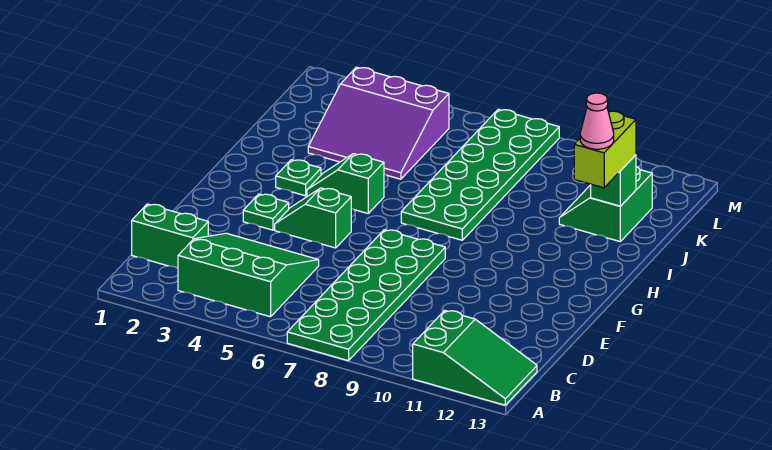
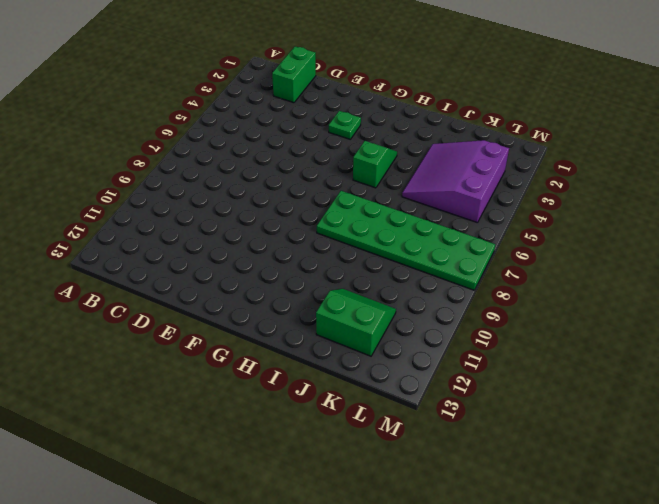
none -> green plate A7:F8 level 1
none -> green slope A11:B13 level 1 top 11
none -> green slope B3:D5 level 1 top B

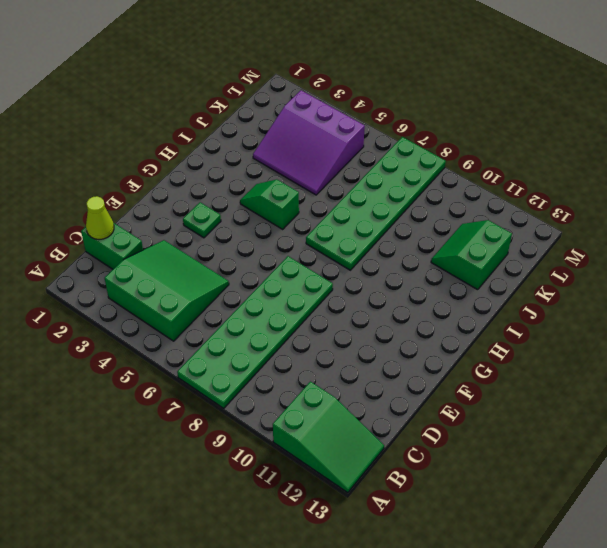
lime cone C1 level 2 -> none
none -> green slope F4:F5 level 1 top 5
none -> green plate H3 level 1
none -> green brick J12 level 2

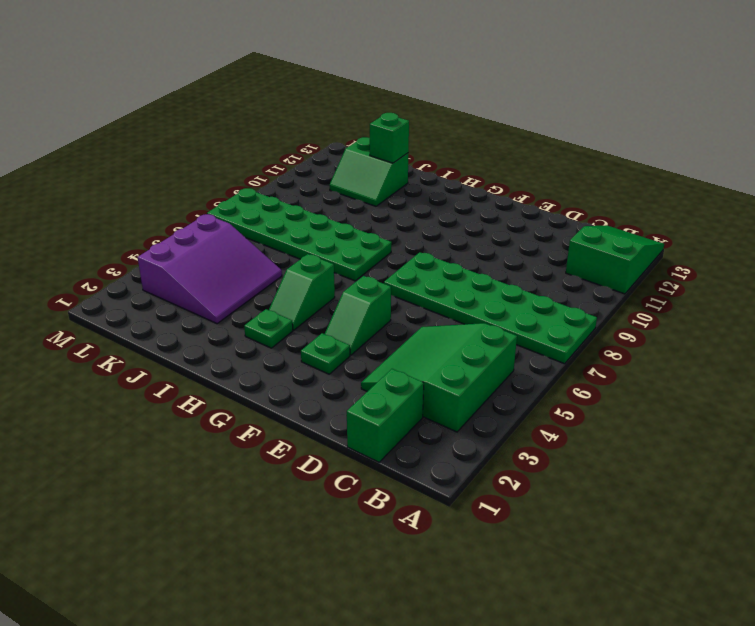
none -> lime brick I12:J12 level 3
none -> pink cone I12 level 4

